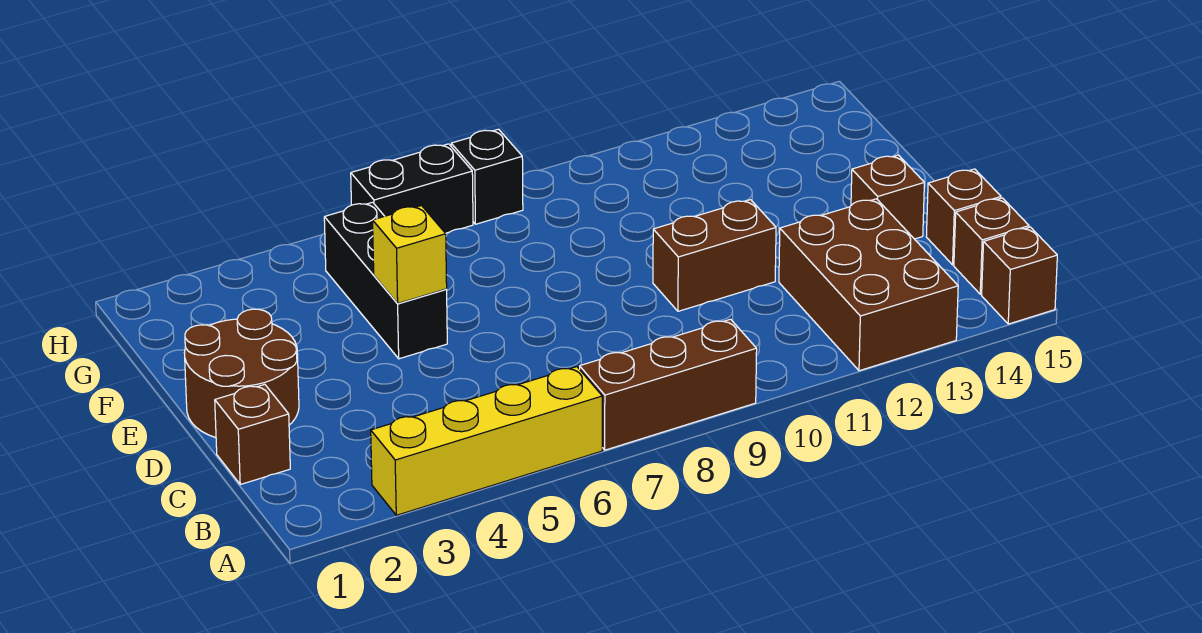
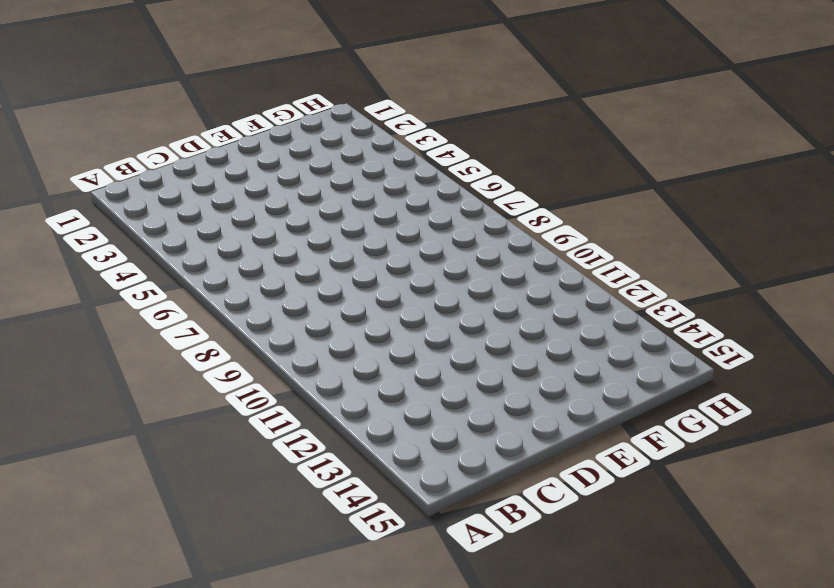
none -> yellow brick A3:A6 level 1
none -> brown brick A7:A9 level 1
none -> brown brick A12:C13 level 1

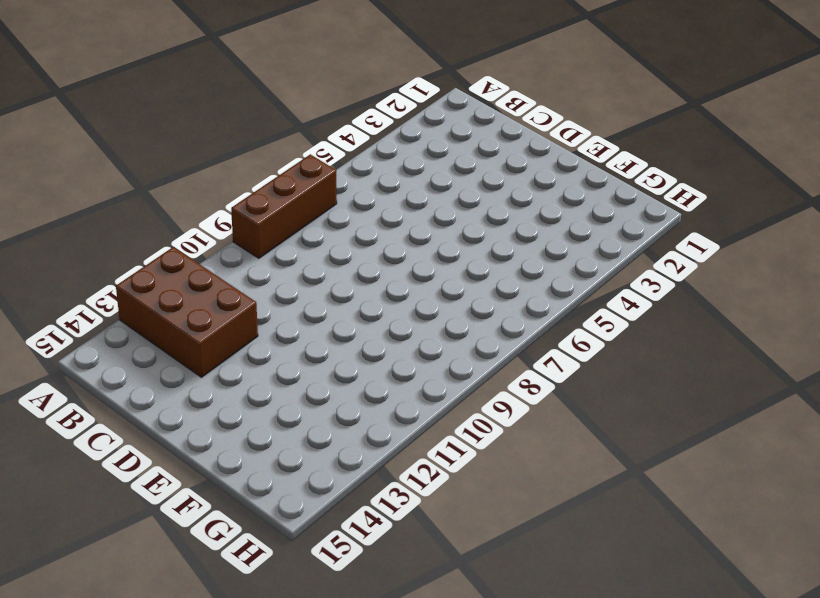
none -> yellow brick A3:A6 level 1
none -> brown brick A15 level 1
none -> brown brick B15 level 1

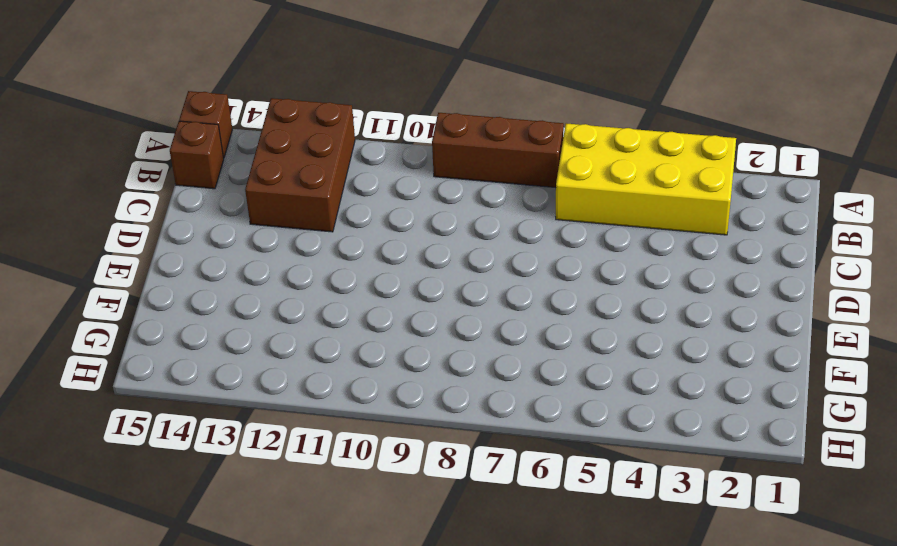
yellow brick A3:B6 level 1 -> yellow brick A3:A6 level 1
none -> brown brick C1 level 1
none -> brown brick C15 level 1
none -> brown round brick D1:E2 level 1

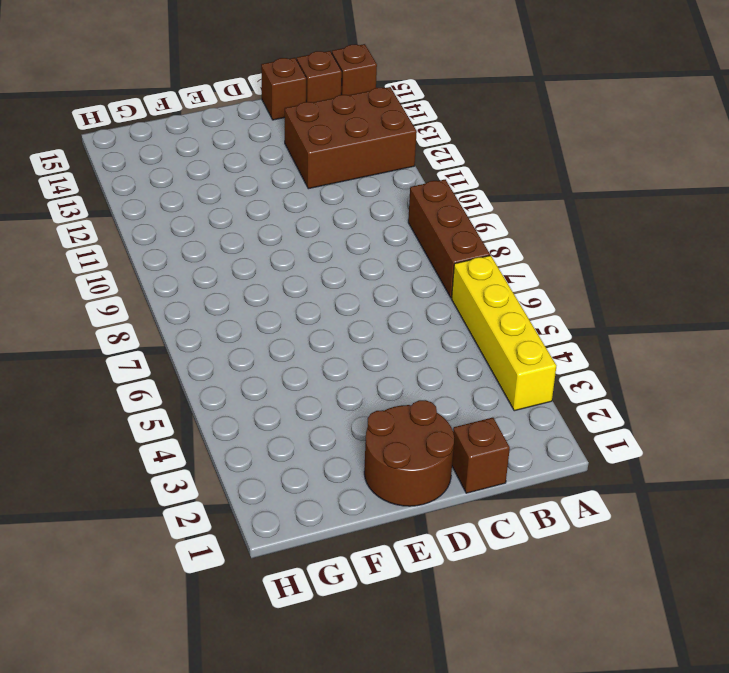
none -> brown brick D10:D11 level 1
none -> brown brick D14 level 1
none -> black brick E5:G5 level 1

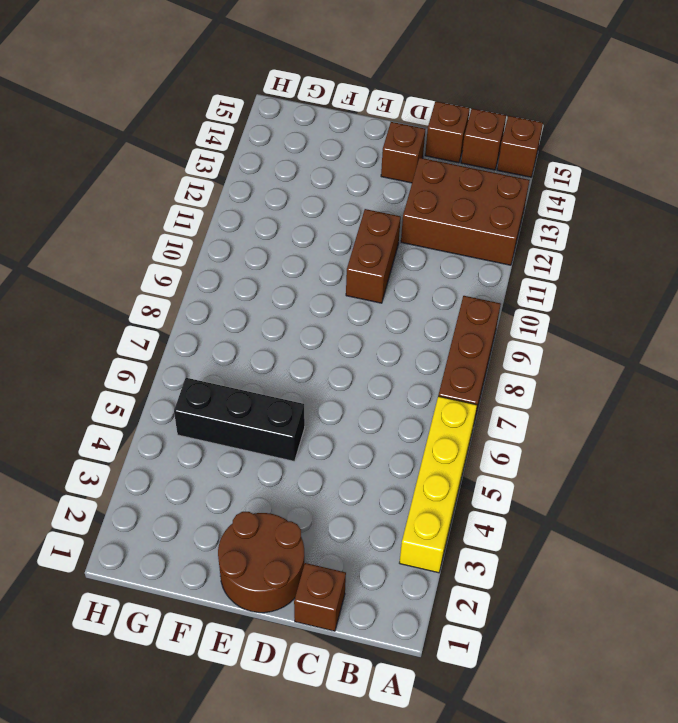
none -> black brick H6:H7 level 1
none -> black brick H8 level 1
none -> yellow brick E5 level 2

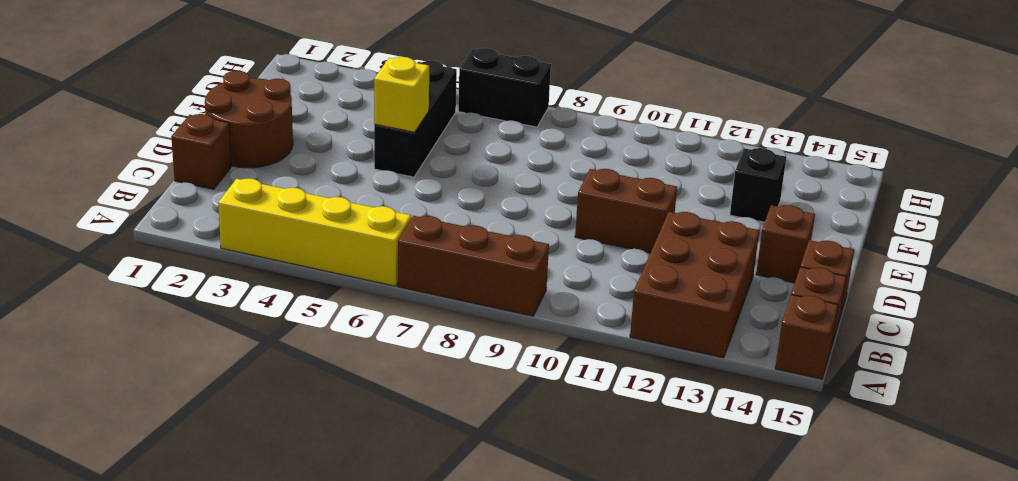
black brick F13 level 1 -> black brick H8 level 1

